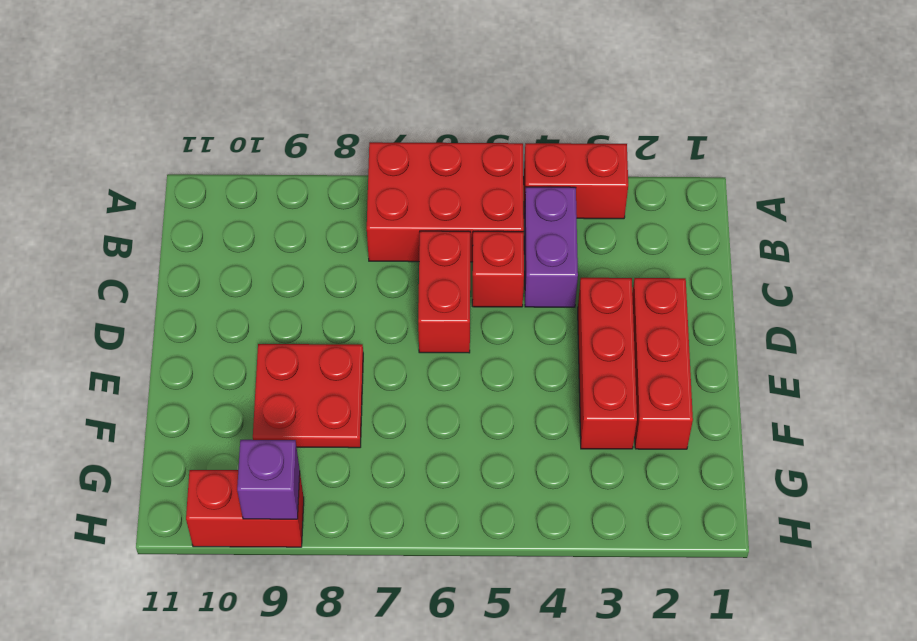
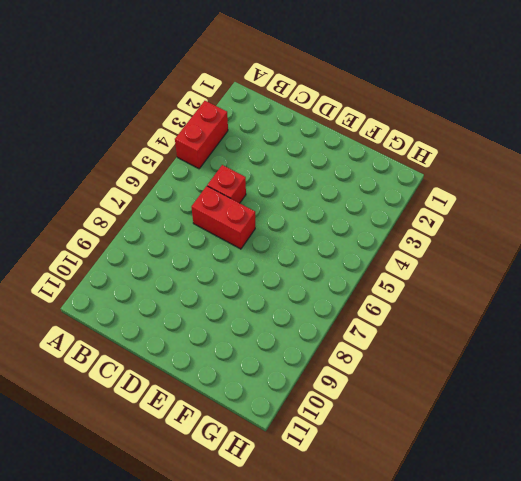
none -> red brick A5:B7 level 1
none -> purple brick B4:C4 level 1

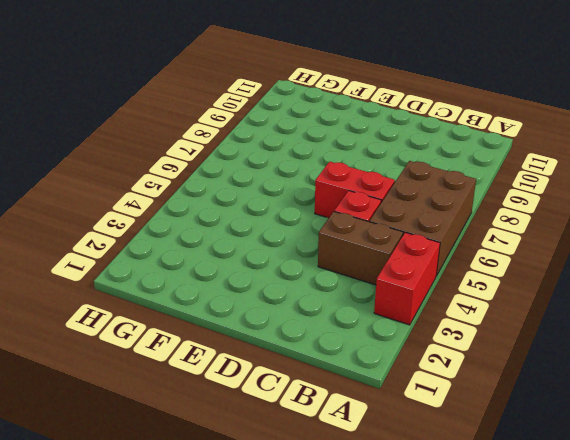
brown brick A5:B7 level 1 -> red brick A5:B7 level 1
brown brick B4:C4 level 1 -> purple brick B4:C4 level 1
none -> red brick D2:F2 level 1
none -> red brick D3:F3 level 1

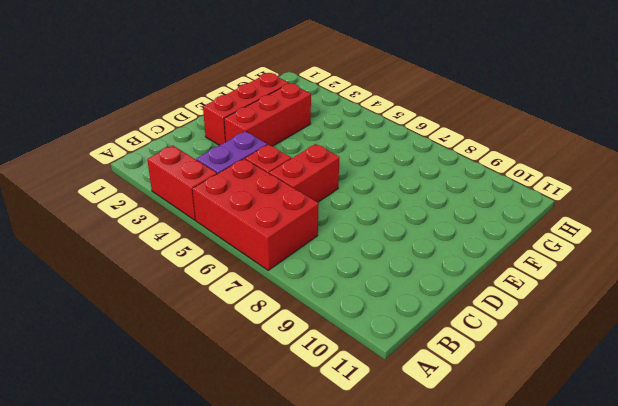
none -> red plate E8:F9 level 1
none -> red brick H9:H10 level 1

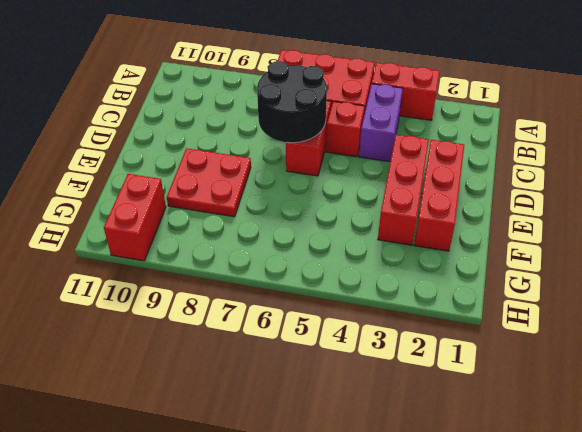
black round brick C6:D7 level 2 -> none
red brick G10:H10 level 1 -> red brick H9:H10 level 1
none -> purple brick H9 level 2

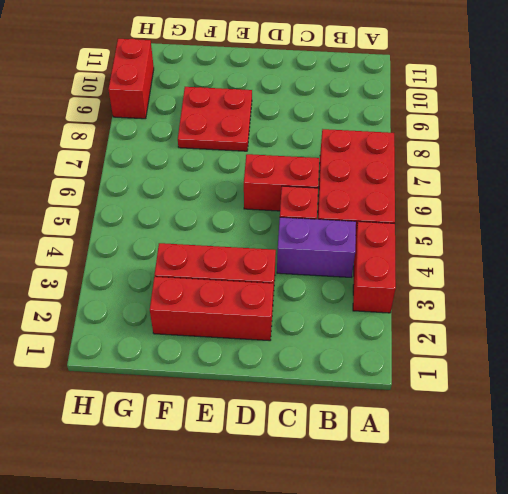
none -> purple brick H9 level 2

